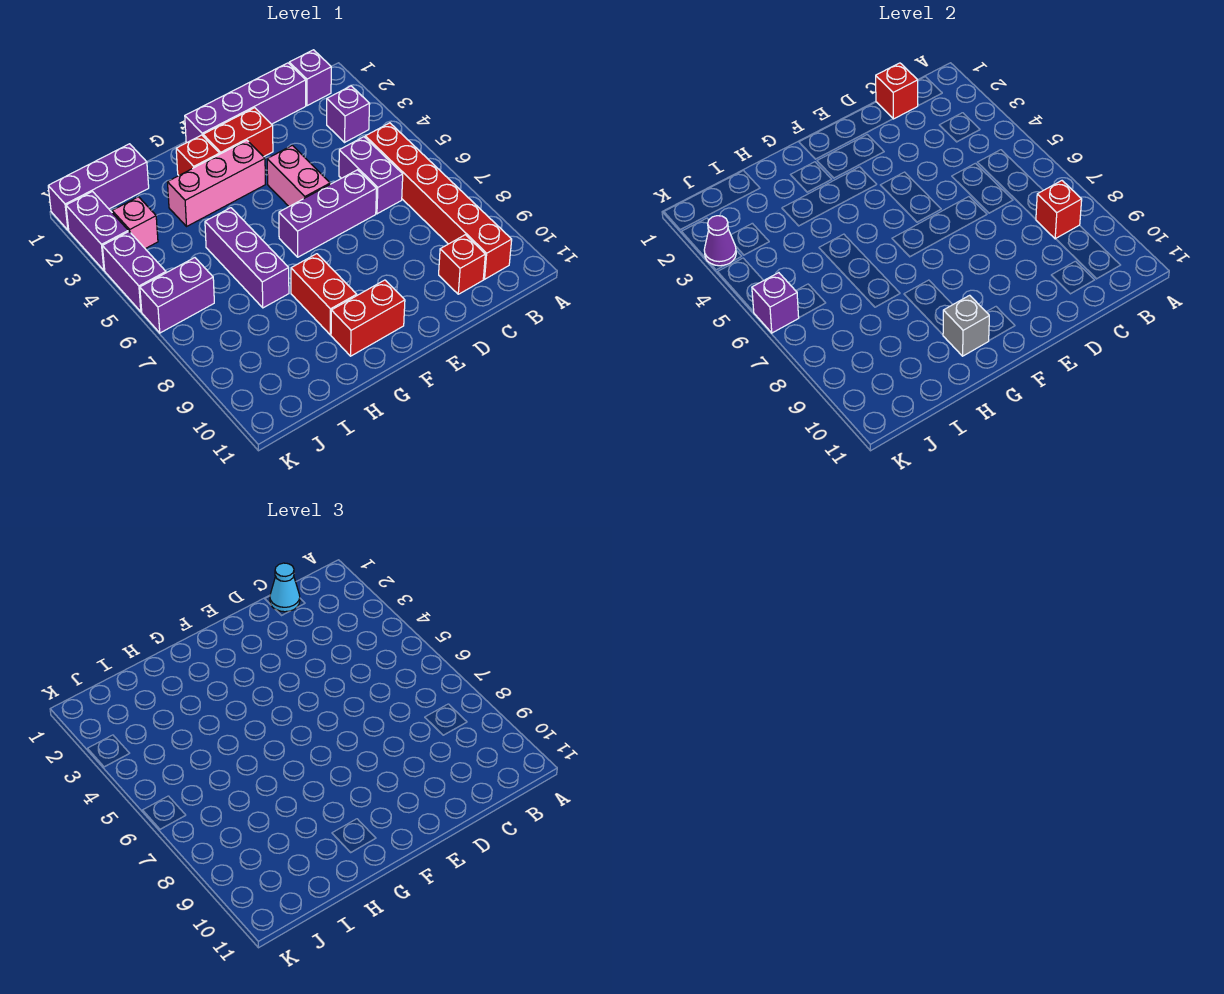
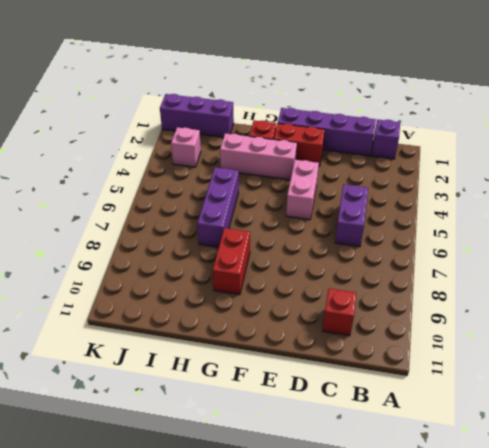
none -> purple brick B3 level 1
none -> red brick B5:B10 level 1
none -> purple brick D6:F6 level 1

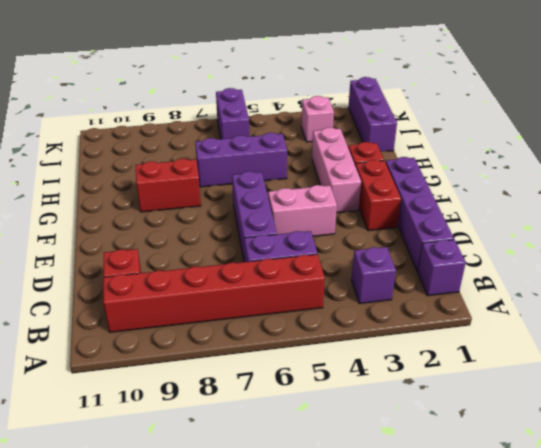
none -> red brick F10:G10 level 1
none -> purple brick K2:K3 level 1
none -> purple brick K4:K5 level 1

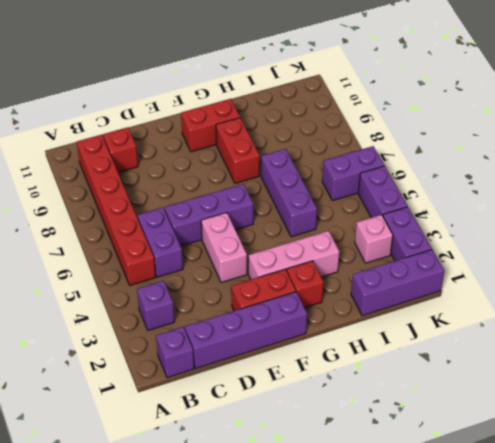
none -> red brick B8 level 2
none -> red brick C1 level 2
none -> grey brick G10 level 2

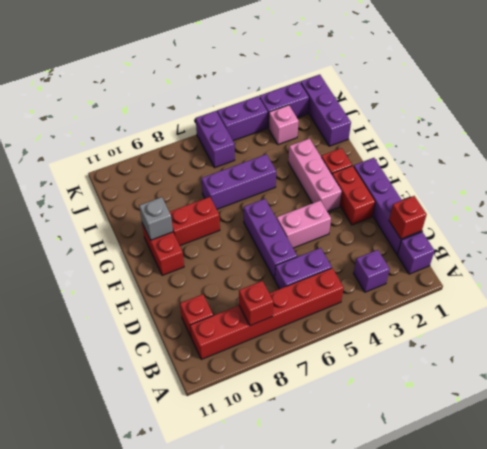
none -> purple cone K3 level 2
none -> purple brick K6 level 2
none -> cyan cone C1 level 3

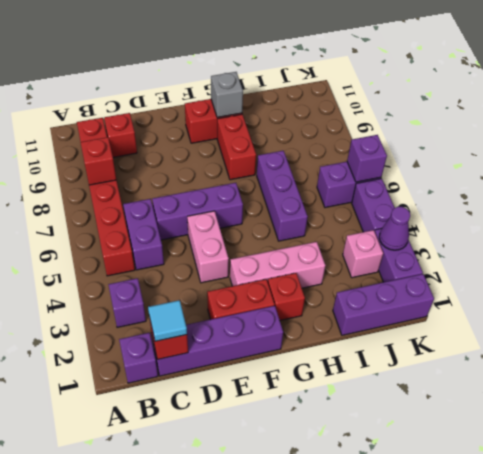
cyan tile C1 level 3 -> cyan cone C1 level 3

